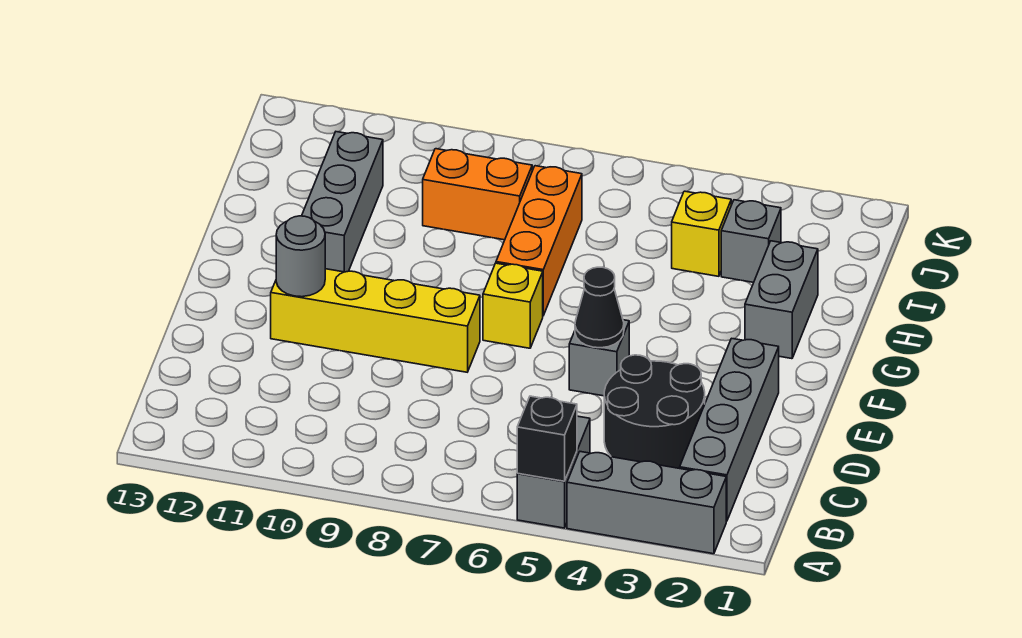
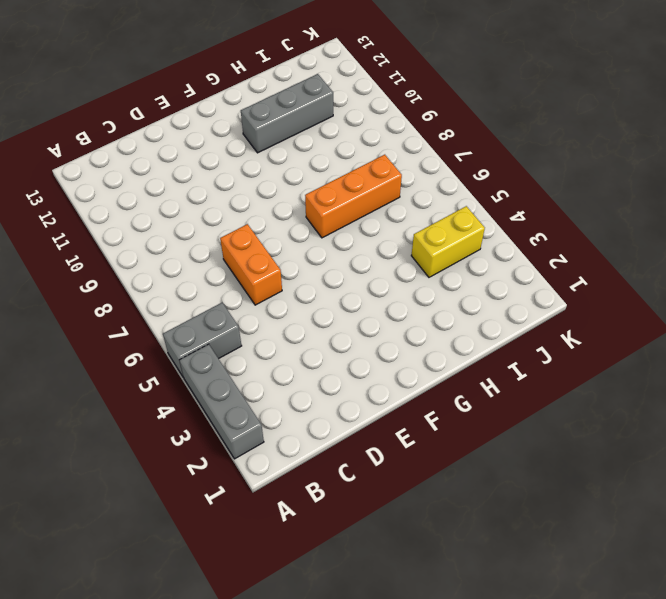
orange brick D6:D7 level 1 -> orange brick I8:I9 level 1
yellow brick I4:J4 level 1 -> yellow brick I4 level 1
none -> grey brick B2:E2 level 1
none -> black round brick C3:D4 level 1
none -> grey brick E5 level 1

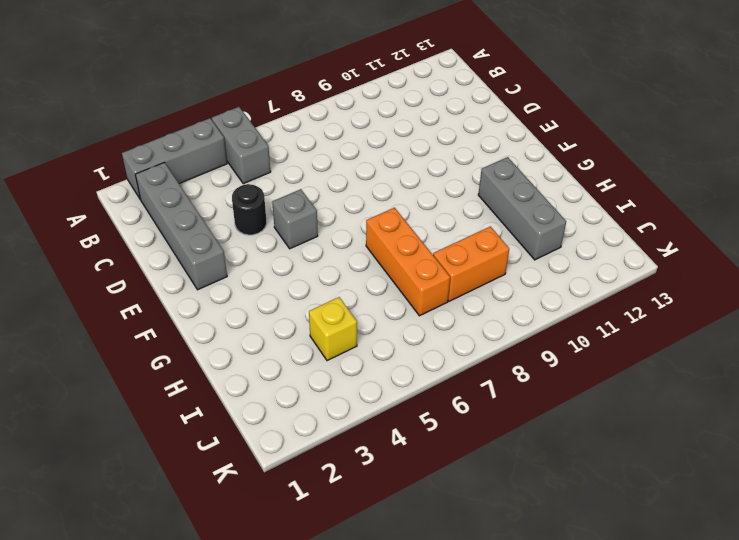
black round brick D4 level 1 -> black round brick C3:D4 level 1
none -> yellow brick E8:E11 level 1
none -> yellow brick F7 level 1
none -> grey brick G2:H2 level 1

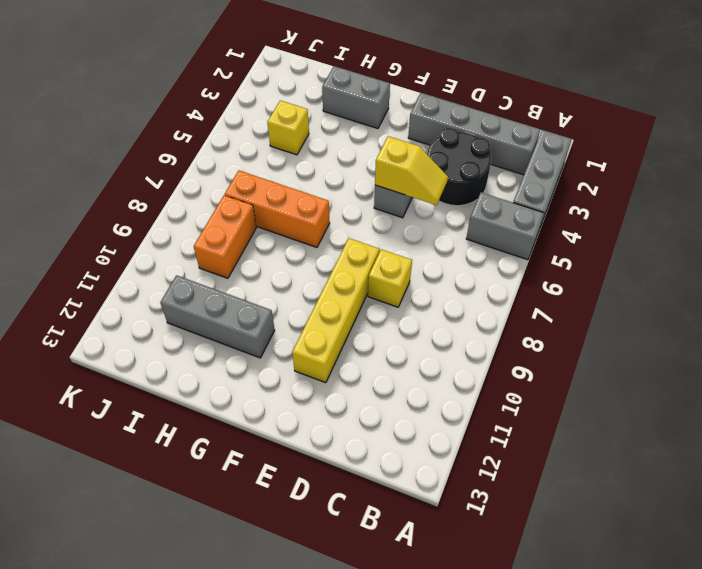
yellow slope D5:E5 level 2 top E -> black cone E5 level 2
yellow brick D8 level 1 -> yellow brick F7 level 1
none -> grey brick I3 level 1
none -> black brick A5 level 2
none -> grey round brick E11 level 2

